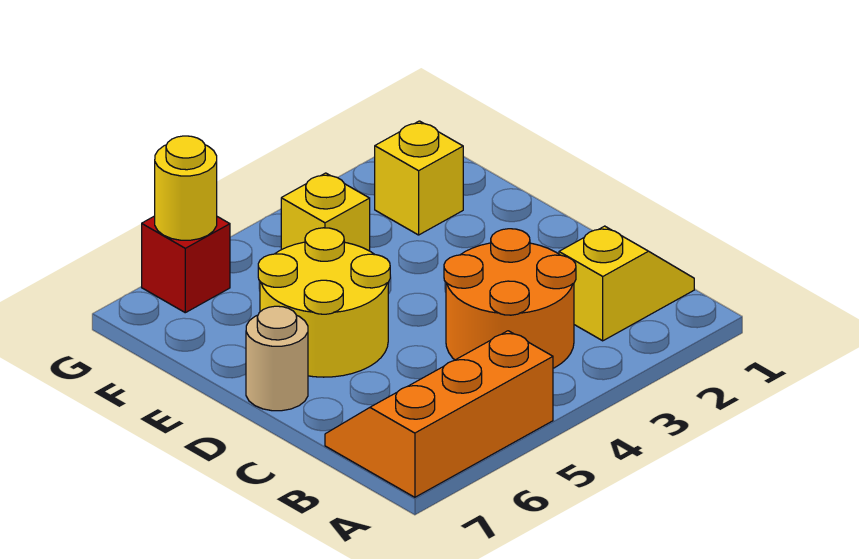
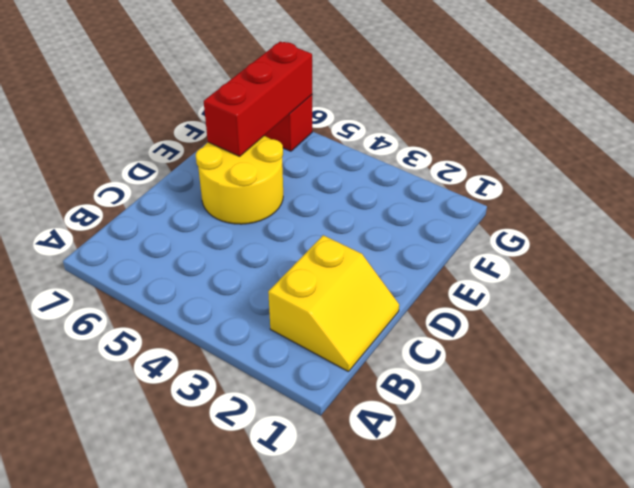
yellow slope B1:C2 level 1 top 2 -> yellow slope B1:B2 level 1 top 2
red brick E6:G6 level 2 -> yellow round brick G6 level 2
none -> orange slope A5:B7 level 1 top A
none -> orange round brick B3:C4 level 1

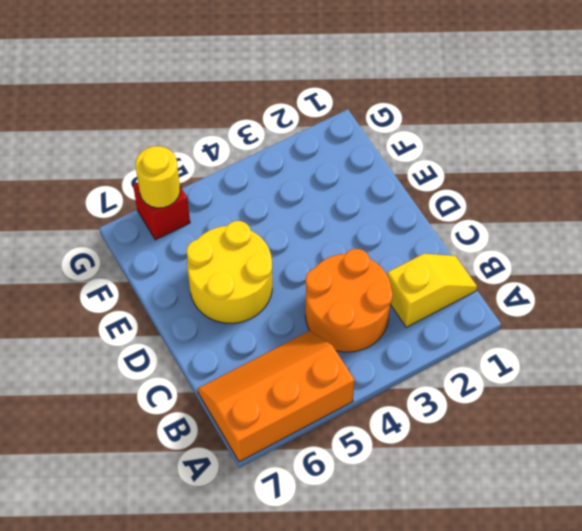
none -> tan round brick D7 level 1
none -> yellow brick F2 level 1

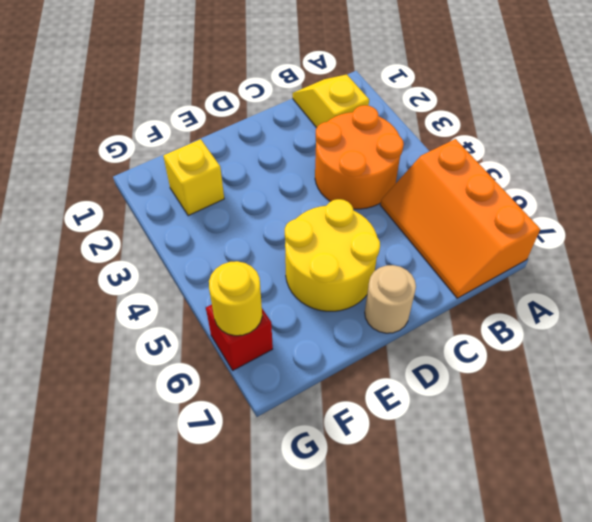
none -> yellow brick F4 level 1

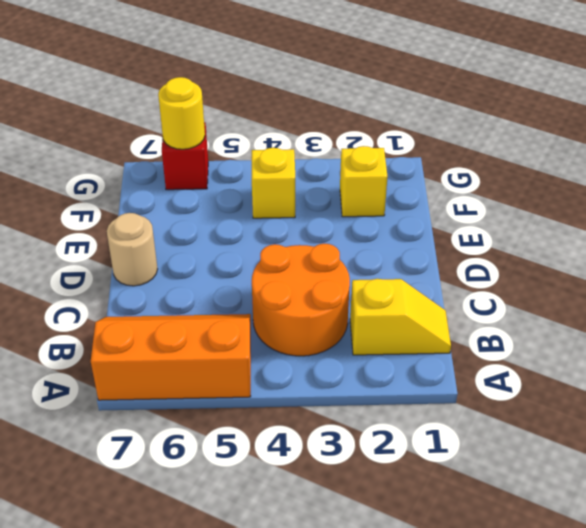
none -> yellow round brick D5:E6 level 1

